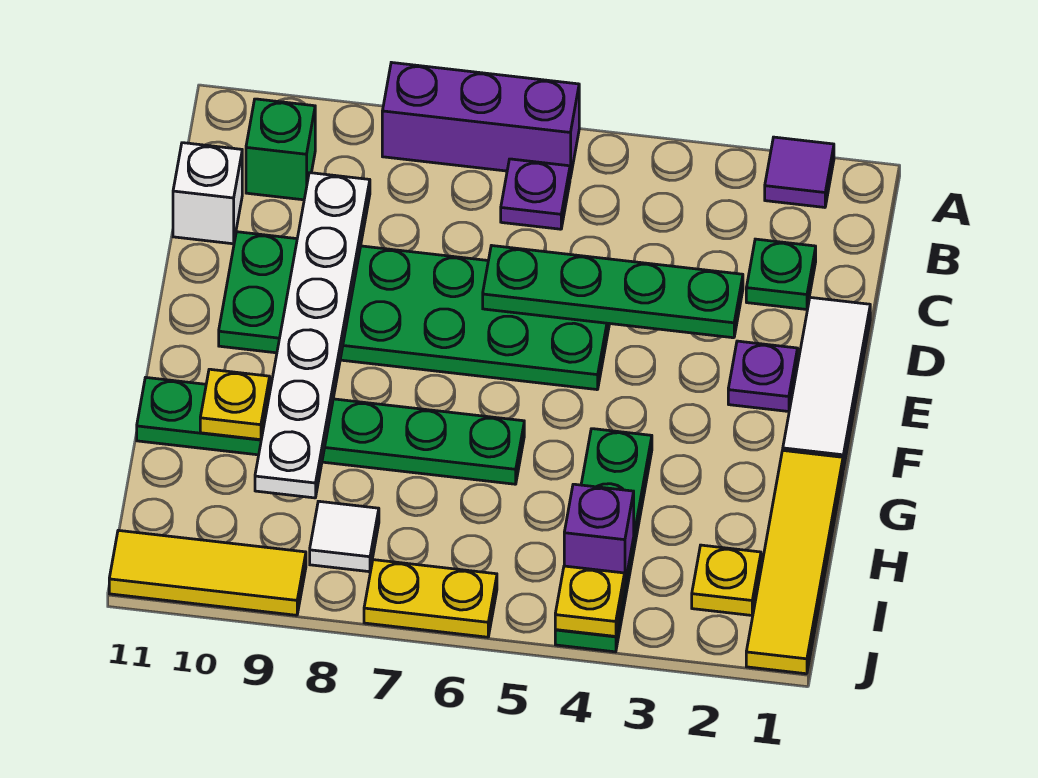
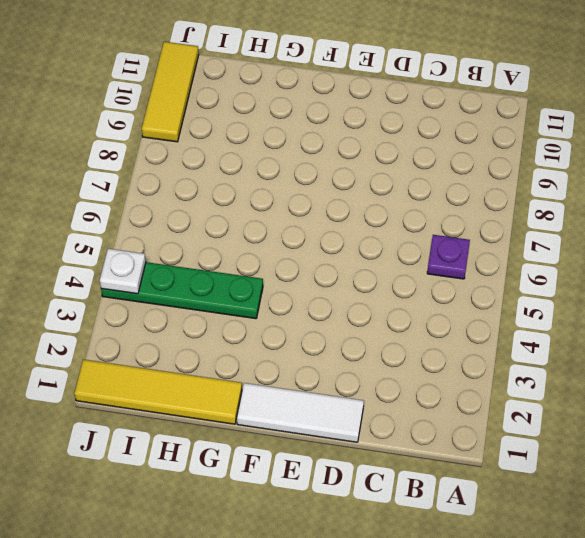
white plate J4 level 2 -> yellow plate J4 level 2
none -> purple tile A2 level 1
none -> purple brick A6:A8 level 1
none -> green brick B10 level 1

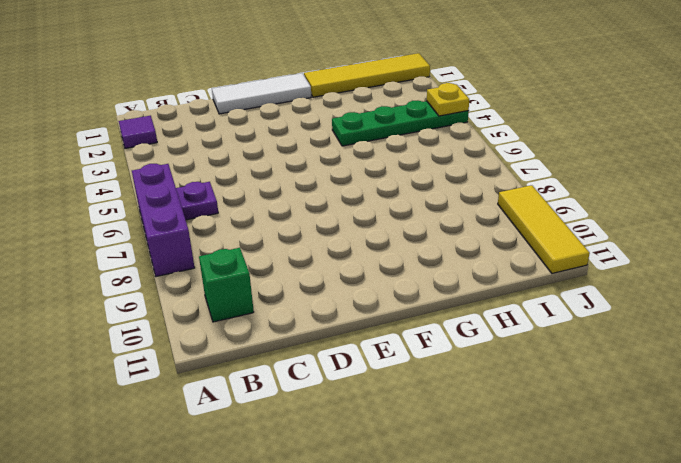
none -> green plate C2 level 1
none -> white brick C11 level 1
none -> green plate D5:E10 level 1

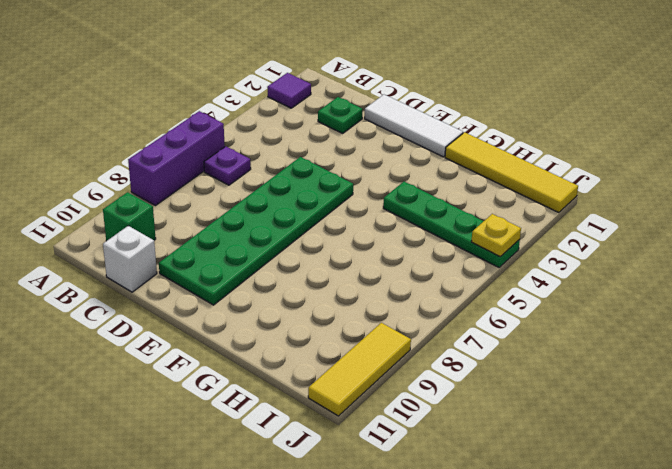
none -> purple plate E2 level 1
none -> green plate G6:G11 level 1
none -> yellow plate I2 level 1

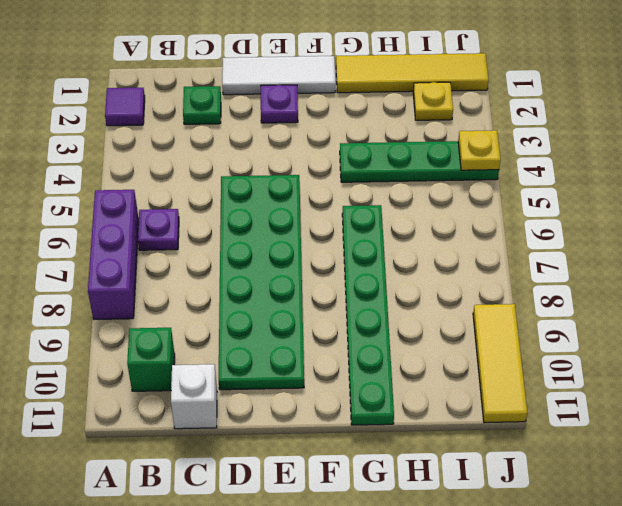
none -> white tile I8 level 1
none -> yellow plate J6:J7 level 1
none -> white plate C9:H9 level 2

